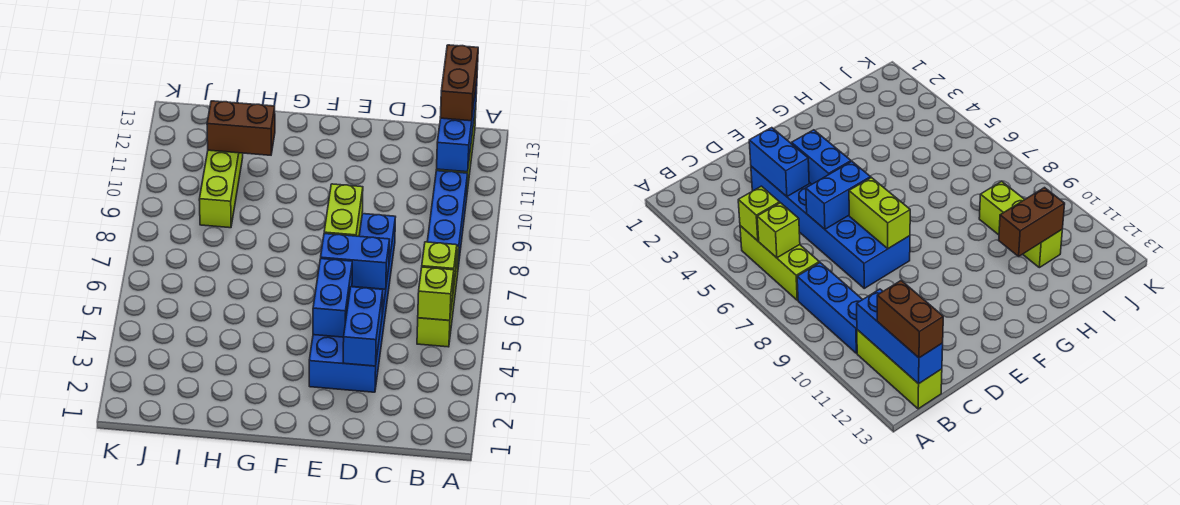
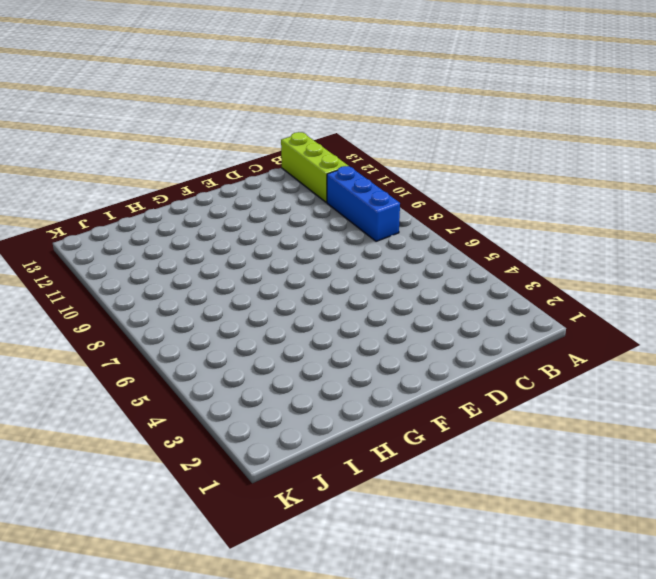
none -> lime brick B5:B7 level 1
none -> blue brick D3:E8 level 1
none -> lime brick I9:I11 level 1

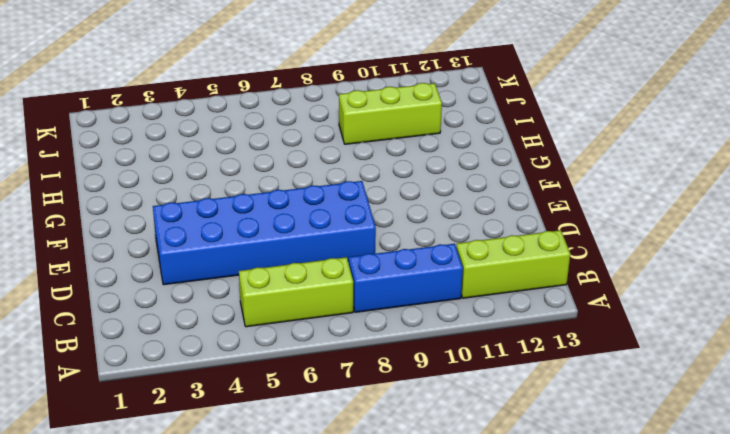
none -> lime brick B5 level 2
none -> lime brick B6 level 2
none -> blue brick B11:B13 level 2

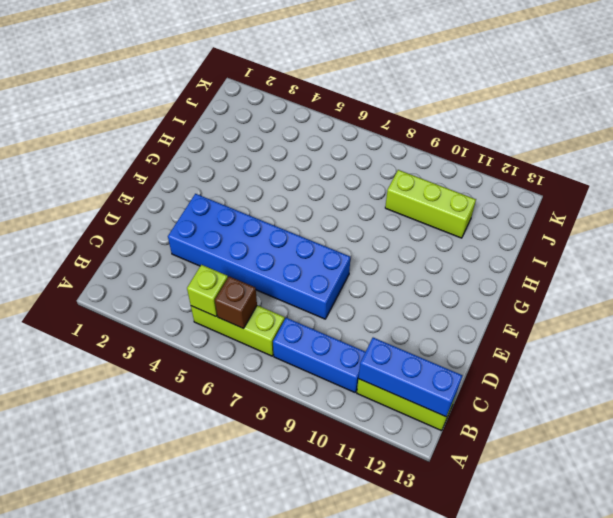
brown brick B6 level 2 -> lime brick B6 level 2
none -> blue brick D3:D4 level 2
none -> blue brick D6:E6 level 2
none -> blue brick E4:E5 level 2

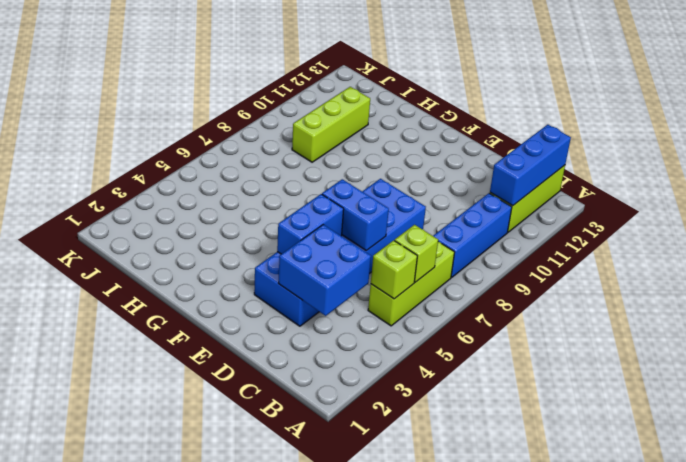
blue brick C3:D4 level 2 -> blue brick D3:D4 level 2
none -> lime brick E7:E8 level 2
none -> brown brick H11:I11 level 2
none -> brown brick B12:B13 level 3

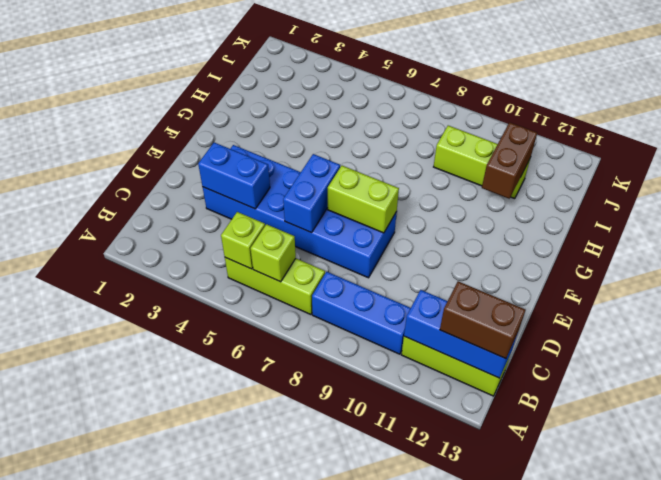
none -> blue brick E4:E5 level 2

